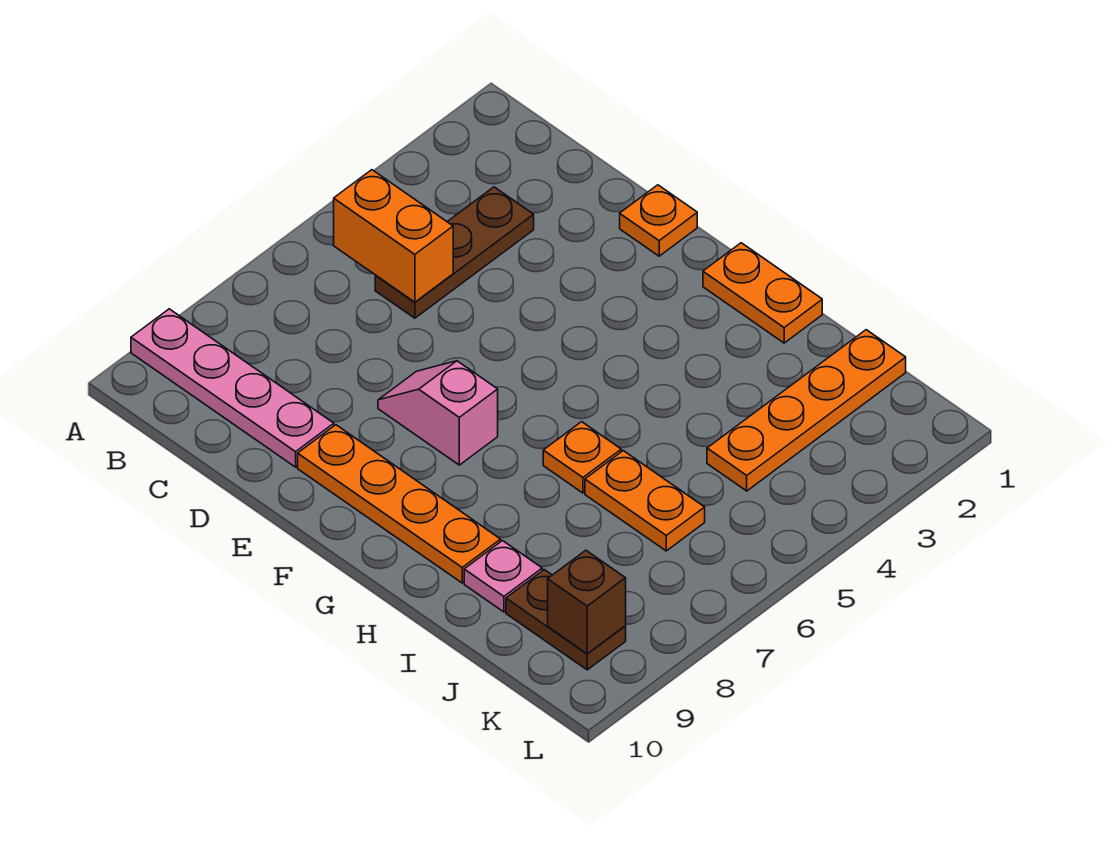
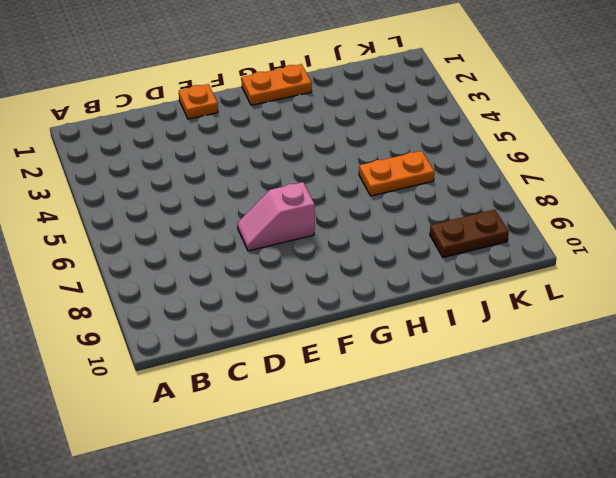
none -> pink plate A9:D9 level 1
none -> brown plate C3:C5 level 1
none -> orange plate E9:H9 level 1

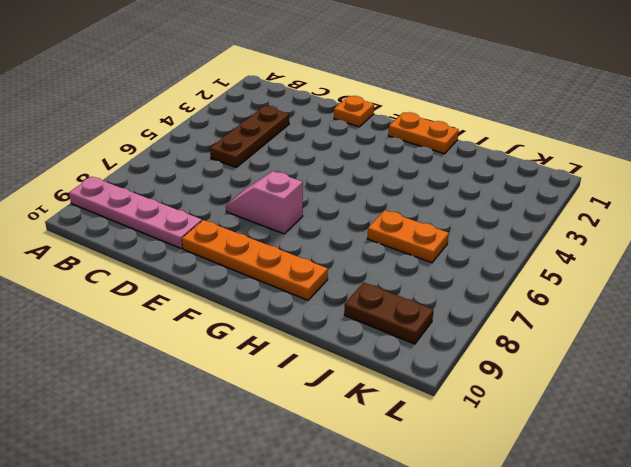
none -> orange plate H6 level 1
none -> pink plate I9 level 1
none -> orange plate J1:J4 level 1

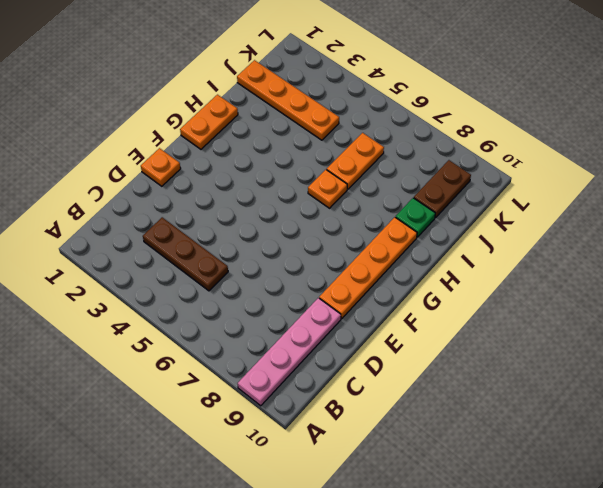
green plate I9 level 1 -> pink plate I9 level 1
none -> pink slope E7:F7 level 1 top F
none -> orange brick B5:C5 level 2
none -> brown brick K9 level 2

